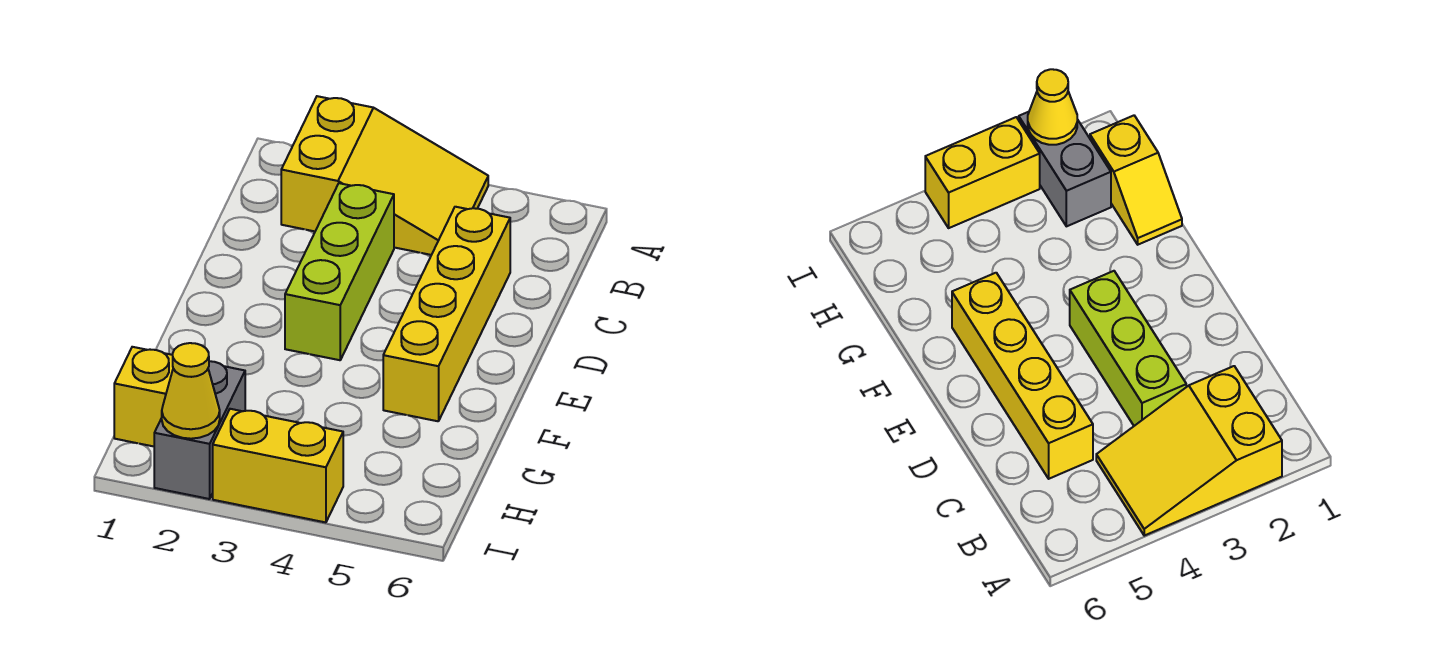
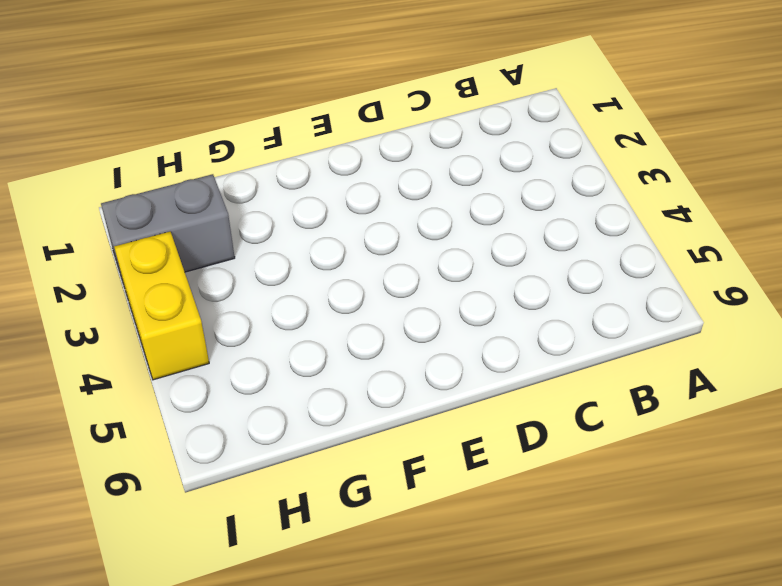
none -> yellow slope A2:B4 level 1 top 2
none -> lime brick C3:E3 level 1

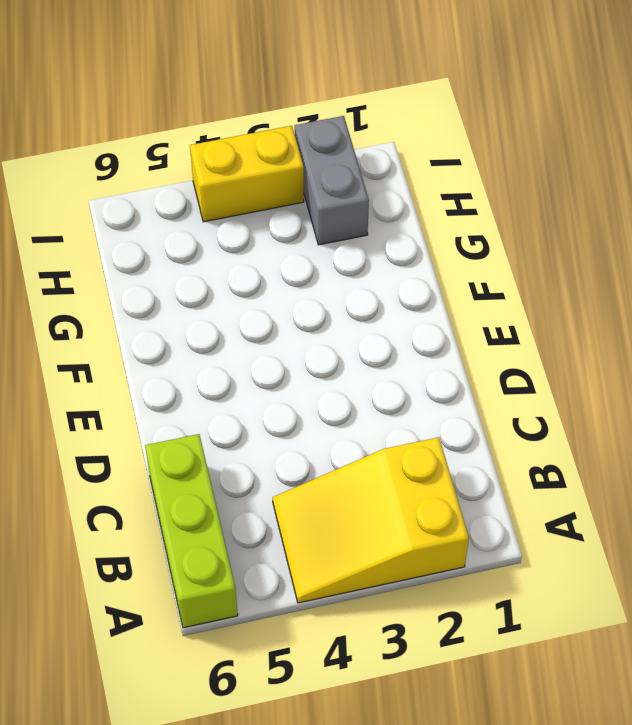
lime brick A6:C6 level 1 -> lime brick C3:E3 level 1
none -> yellow brick C5:F5 level 1
none -> yellow slope G1:H1 level 1 top H

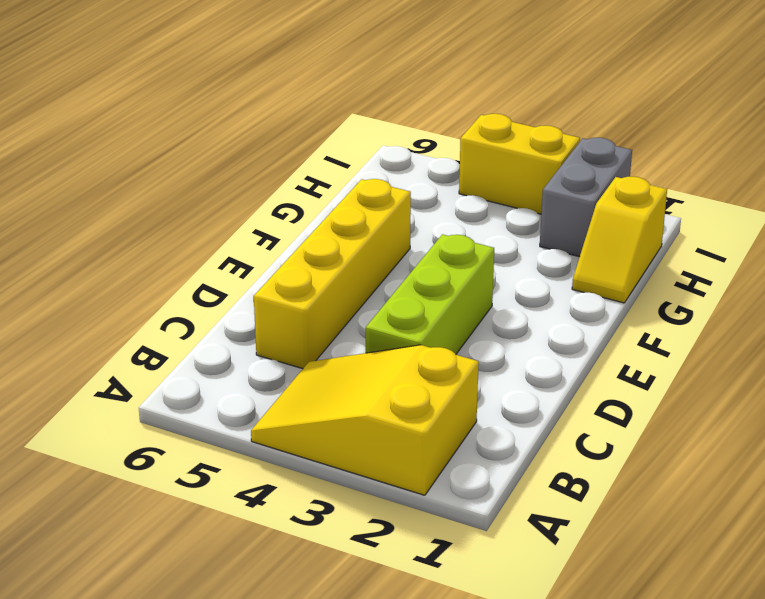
none -> yellow cone I2 level 2

